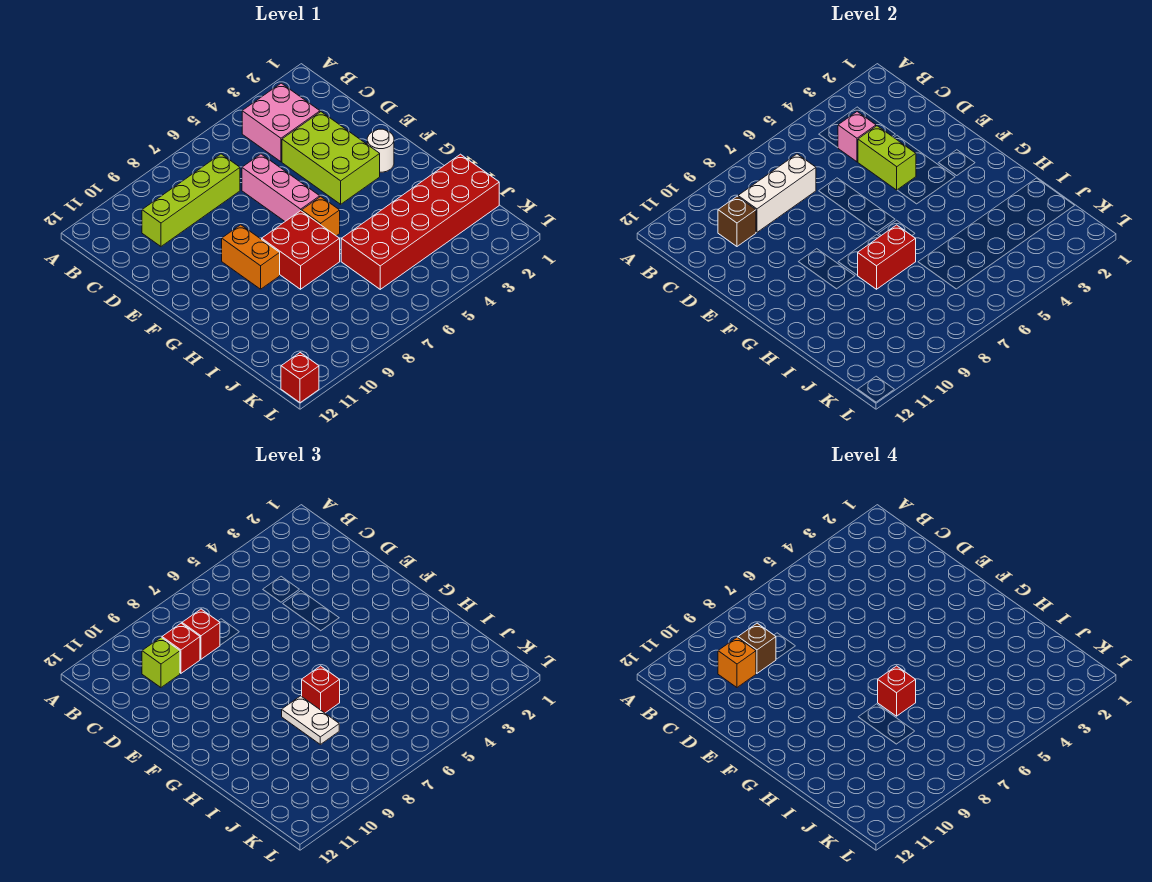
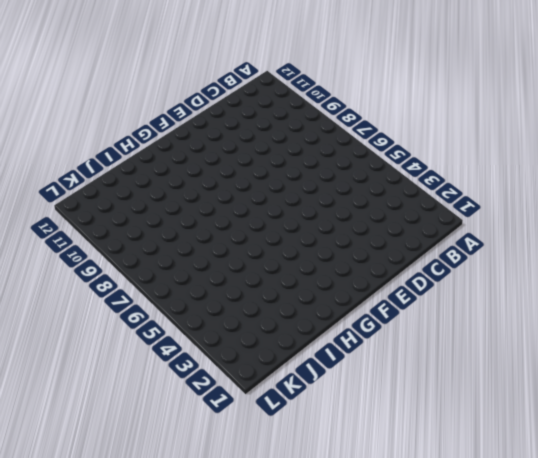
none -> pink brick B3:C4 level 1
none -> lime brick C7:C10 level 1
none -> lime brick D3:F4 level 1

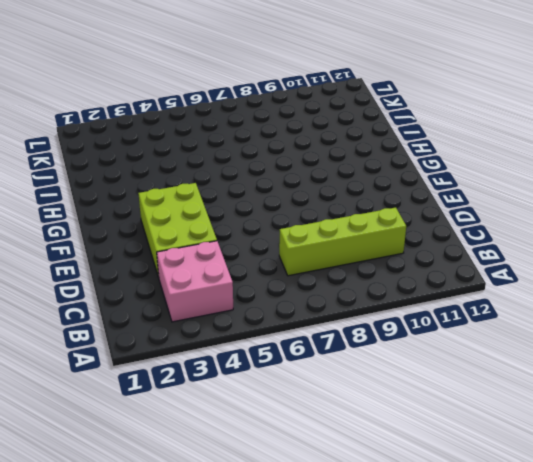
none -> pink brick D6:F6 level 1
none -> white round brick F2 level 1
none -> orange brick F9:G9 level 1

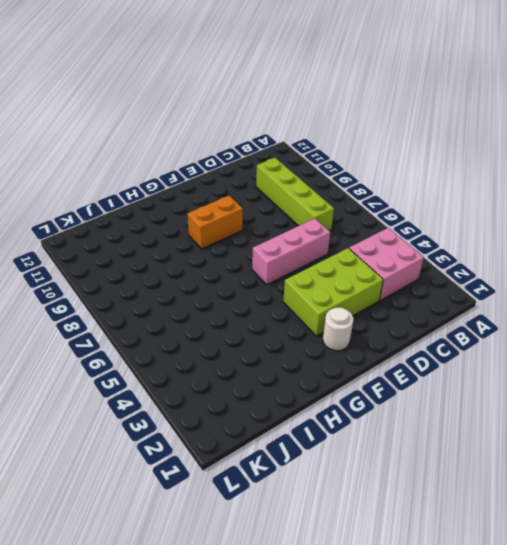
none -> orange brick G6 level 1
none -> red brick G7:H8 level 1
none -> red brick I1:J6 level 1

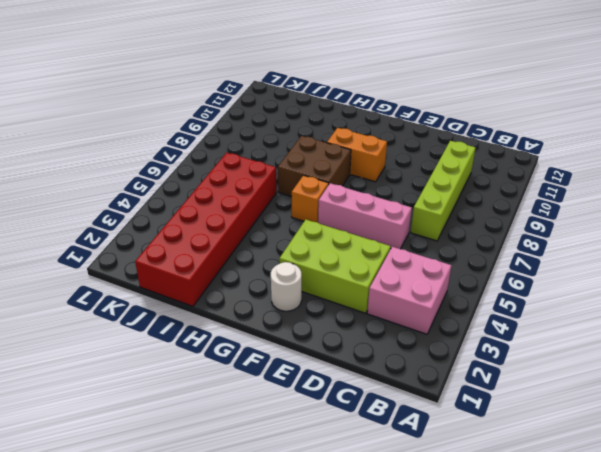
brown brick G7:H8 level 1 -> red brick G7:H8 level 1
none -> red brick L12 level 1
none -> pink brick C4 level 2
none -> white brick C7:C9 level 2

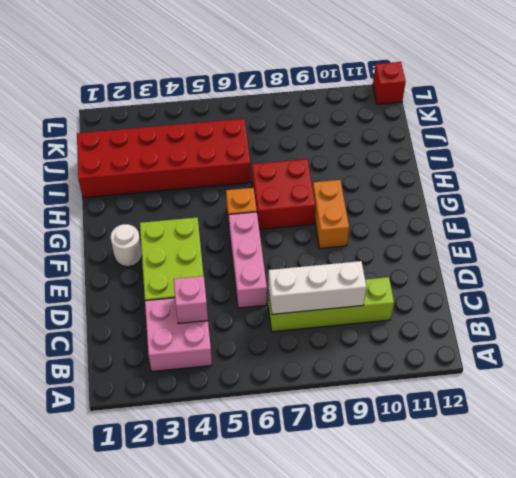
none -> brown brick C10 level 2
none -> lime brick D4:E4 level 2
none -> red brick H7:H8 level 2

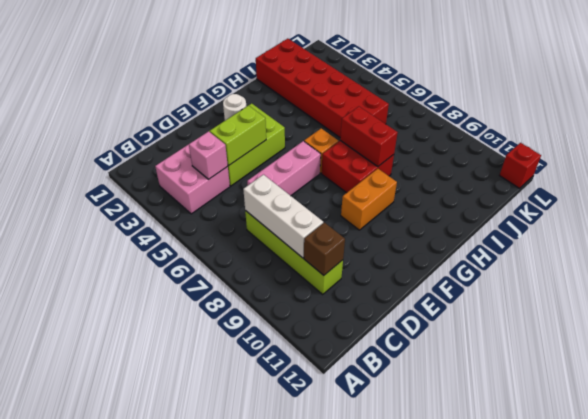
none -> red brick C8 level 3
none -> red brick C9 level 3
none -> lime brick C10 level 3

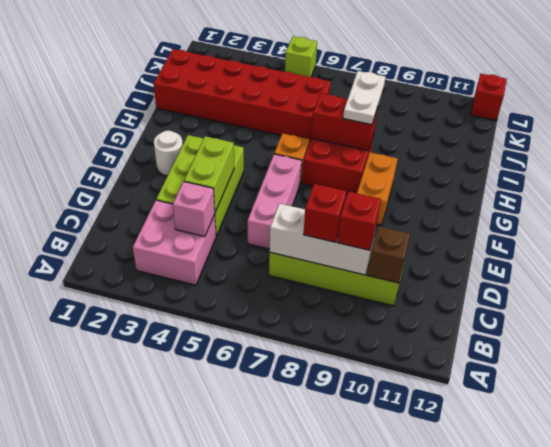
lime brick L5 level 1 -> lime brick C10 level 3
none -> red brick H7 level 3
none -> brown brick C9 level 4
none -> orange brick C10 level 4

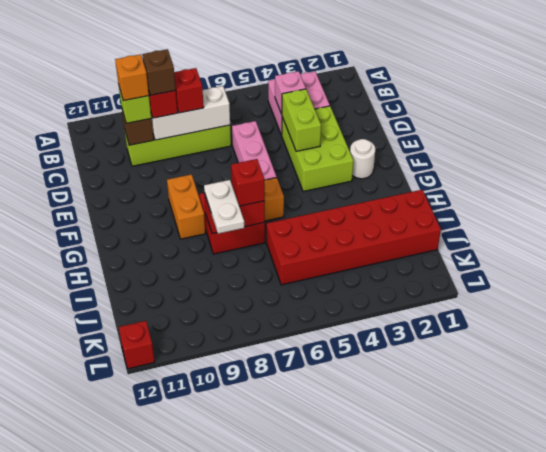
none -> red brick H7 level 4

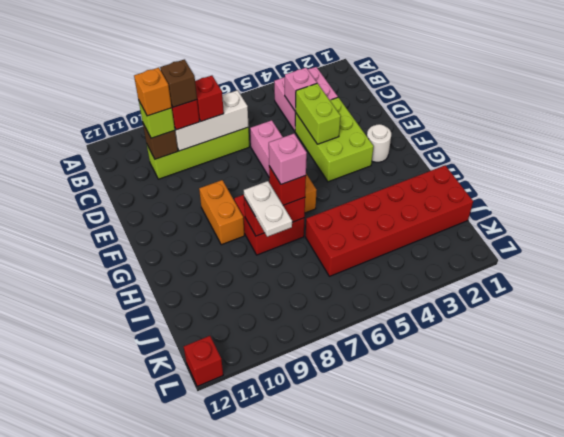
pink brick H7 level 4 -> red brick H7 level 4

